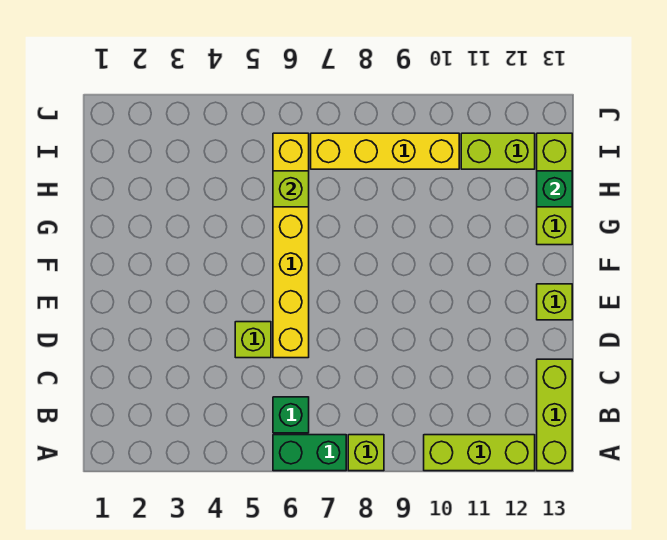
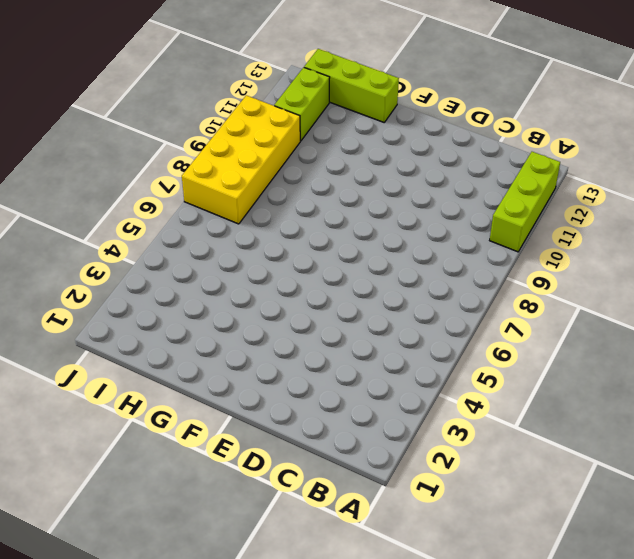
yellow brick I7:J10 level 1 -> yellow brick I7:I10 level 1
none -> green brick A6:A7 level 1
none -> lime brick A8 level 1
none -> lime brick A13:C13 level 1

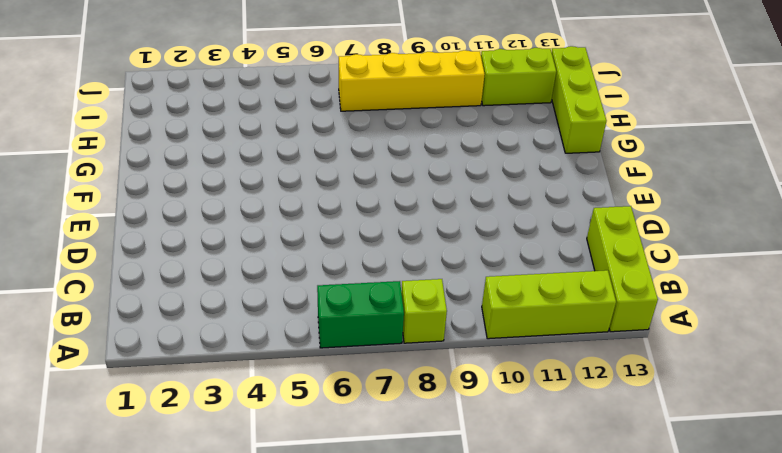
none -> green brick B6 level 1
none -> lime brick D5 level 1
none -> yellow brick D6:I6 level 1

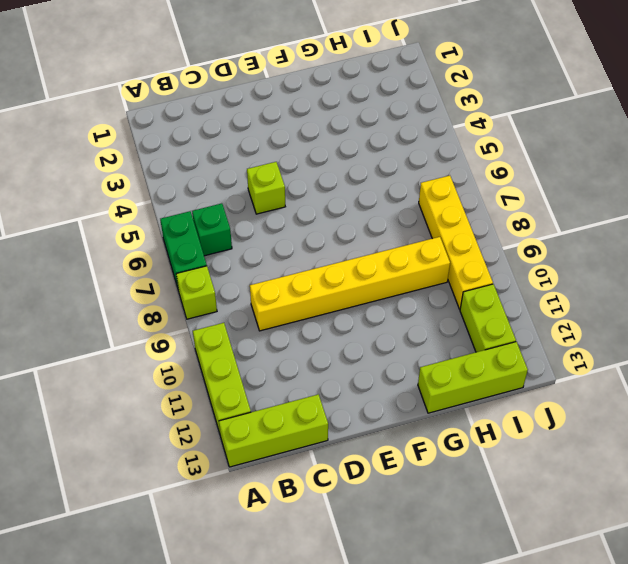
yellow brick C9:H9 level 1 -> yellow brick D6:I6 level 1
none -> lime brick E13 level 1
none -> lime brick H6 level 2
none -> green brick H13 level 2

